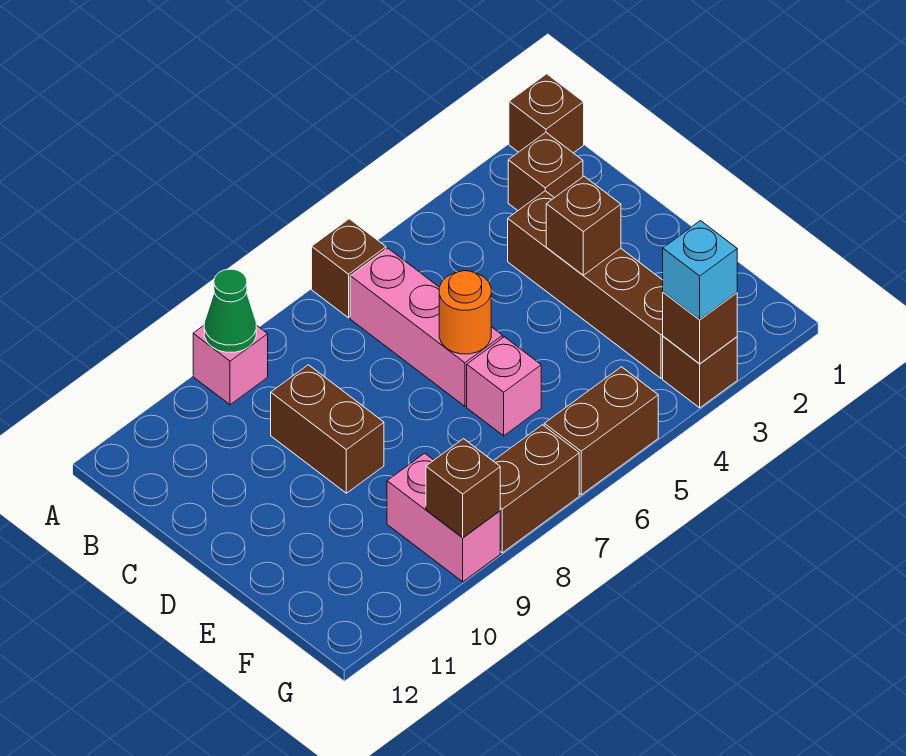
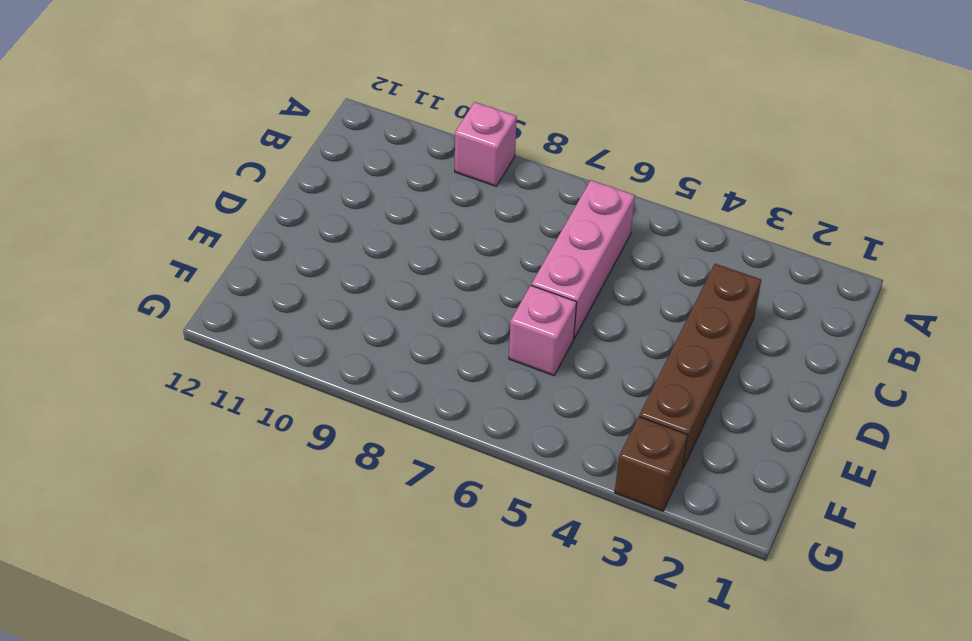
none -> brown brick A1 level 1
none -> brown brick A6 level 1
none -> brown brick B2 level 1

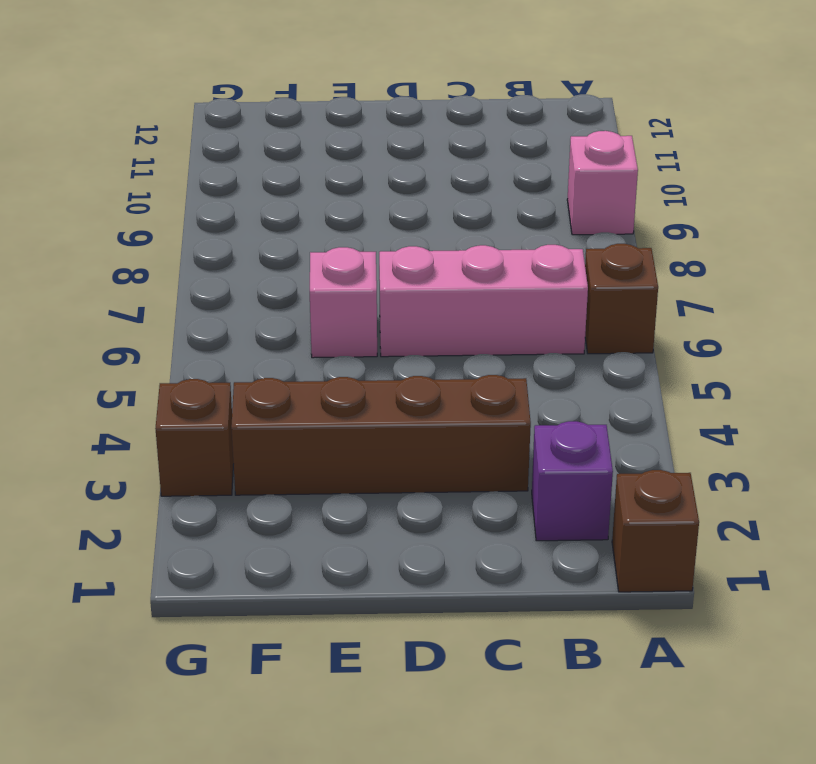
purple brick B2 level 1 -> brown brick B2 level 1
none -> brown brick C9:D9 level 1
none -> pink brick F9:G9 level 1
none -> brown brick G5:G6 level 1

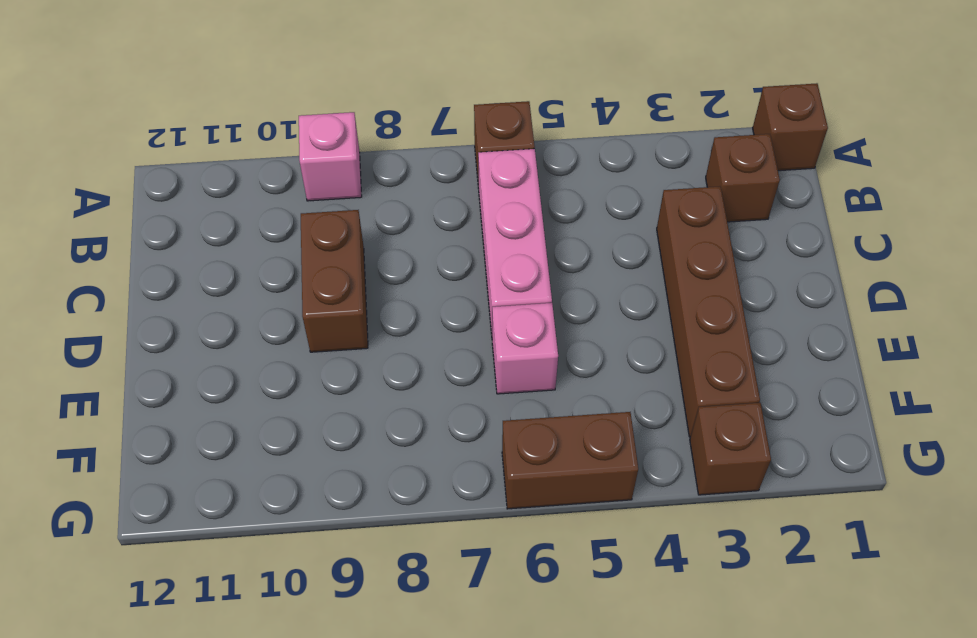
none -> pink brick F9:G9 level 1
none -> brown brick G7:G8 level 1
none -> green cone A9 level 2

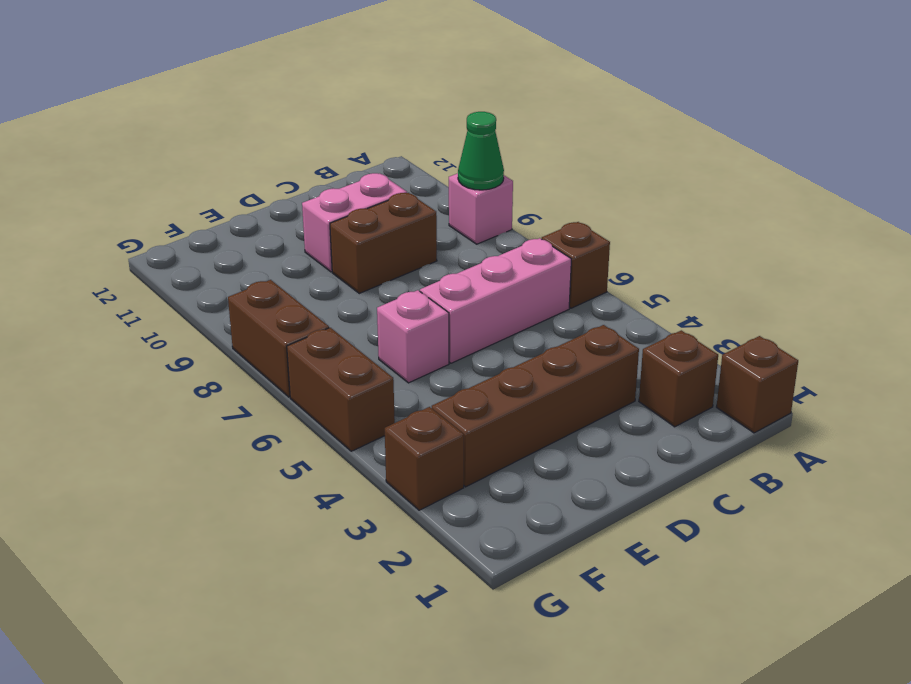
pink brick C10:D10 level 1 -> pink brick F9:G9 level 1
none -> brown brick D3 level 2
none -> orange round brick D6 level 2
none -> brown brick G3 level 2

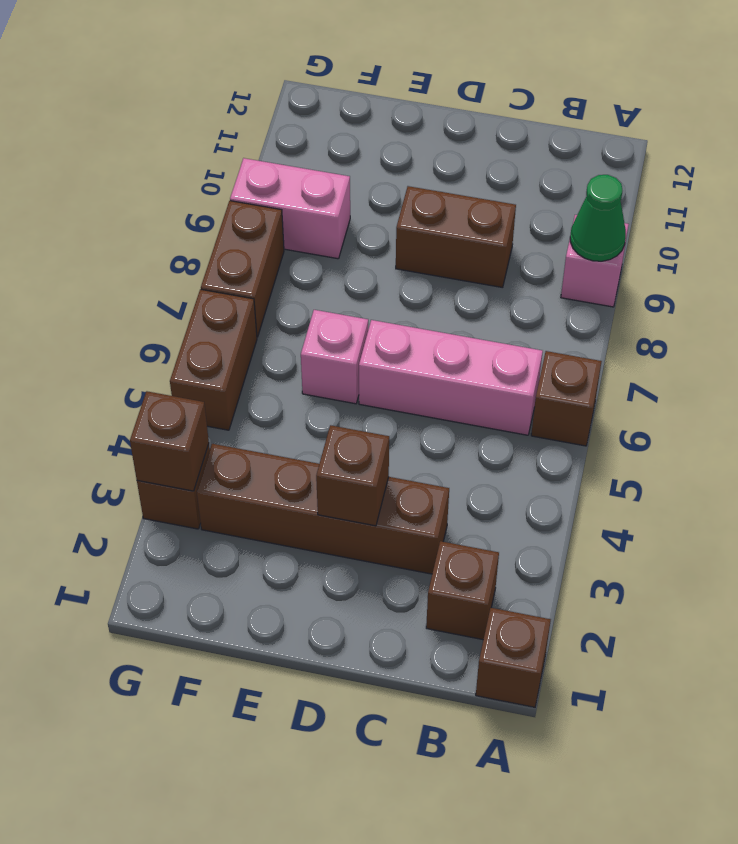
none -> orange round brick D6 level 2
none -> brown brick G9 level 2
none -> cyan brick G3 level 3

